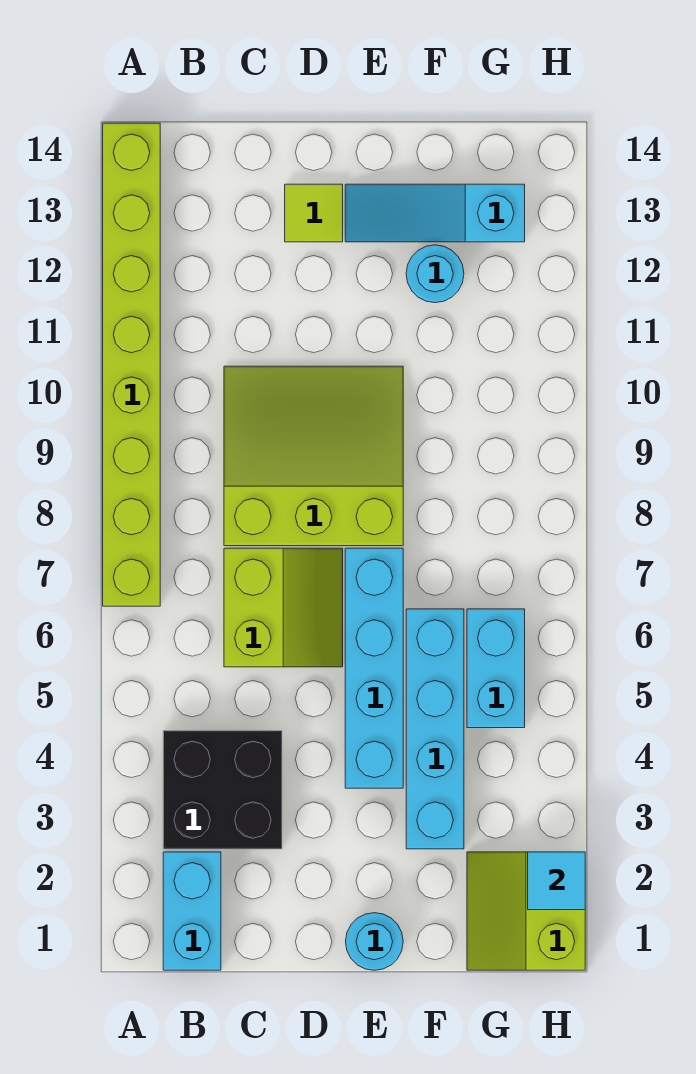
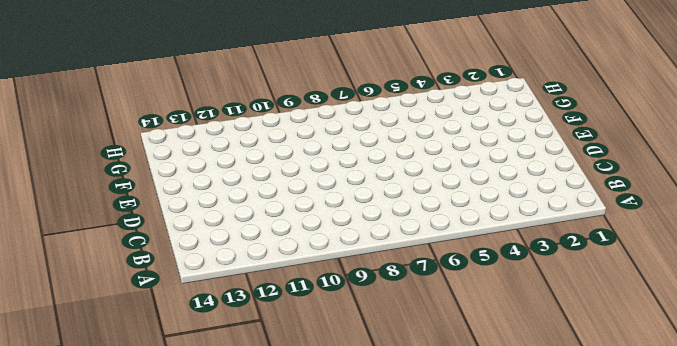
none -> lime brick A7:A14 level 1
none -> cyan brick B1:B2 level 1
none -> black brick B3:C4 level 1

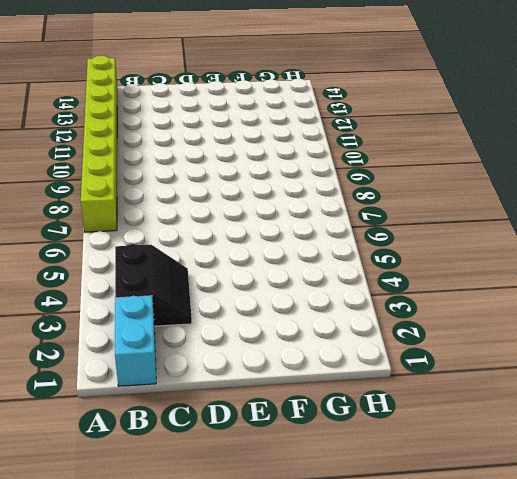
black slope B3:C4 level 1 top B -> black brick B3:C4 level 1
none -> lime slope C6:D7 level 1 top C
none -> lime slope C8:E10 level 1 top 8
none -> lime tile D13 level 1

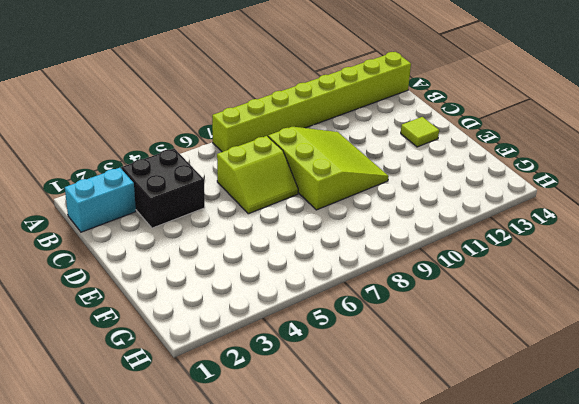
none -> cyan round brick E1 level 1
none -> cyan brick E4:E7 level 1
none -> cyan slope E13:G13 level 1 top G

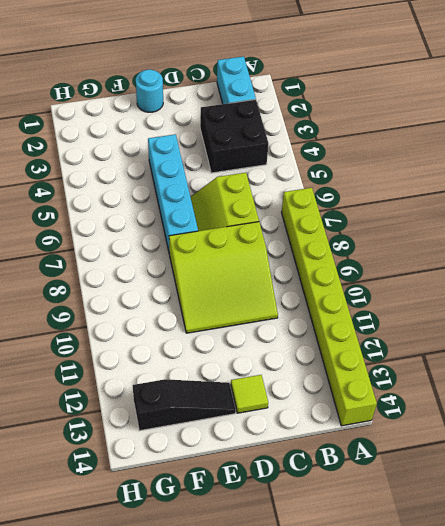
black slope E13:G13 level 1 top G -> cyan slope E13:G13 level 1 top G
none -> cyan brick F3:F6 level 1
none -> cyan round brick F12 level 1
none -> lime slope G1:H2 level 1 top H

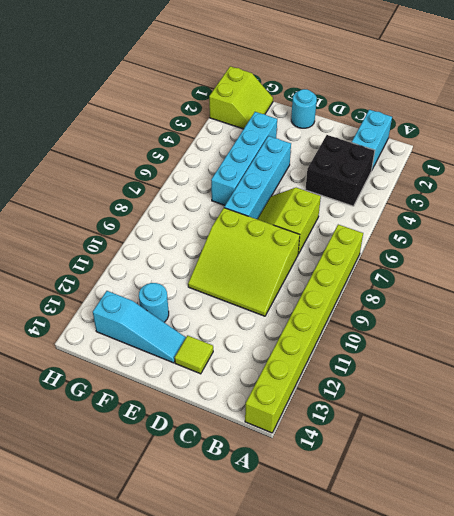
none -> cyan brick G5:G6 level 1
none -> cyan tile H2 level 2

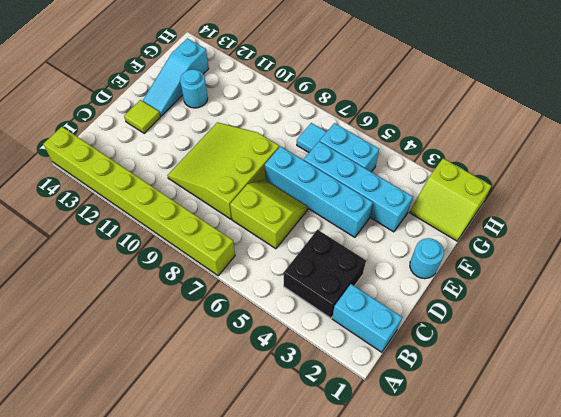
cyan tile G7 level 1 -> cyan tile H2 level 2

